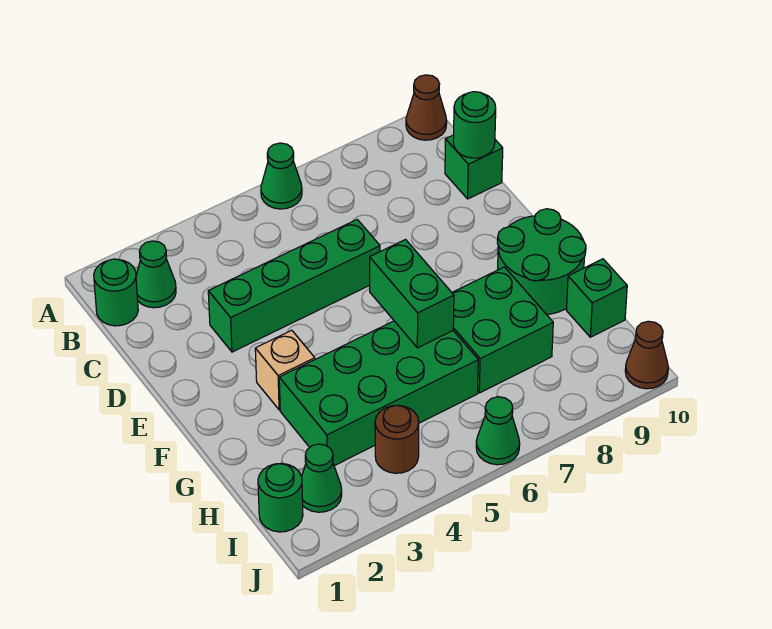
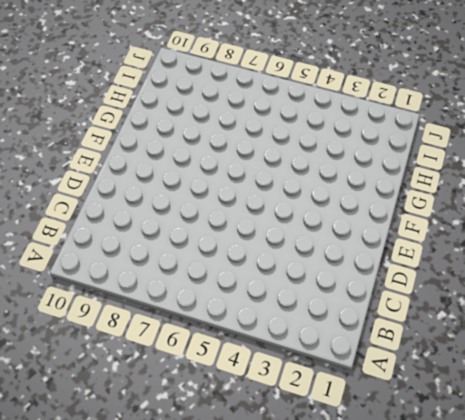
none -> green cone A6 level 1
none -> brown cone A10 level 1
none -> green round brick B1 level 1

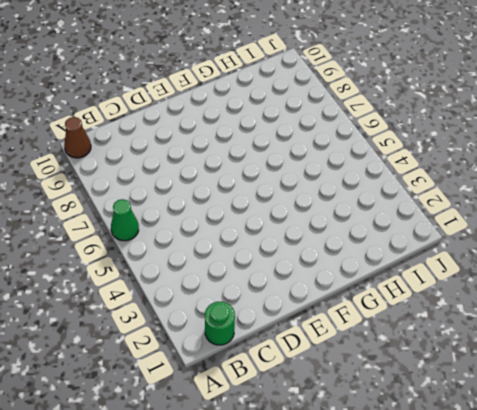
none -> green cone B2 level 1
none -> green brick C10 level 1
none -> green brick D3:D6 level 1

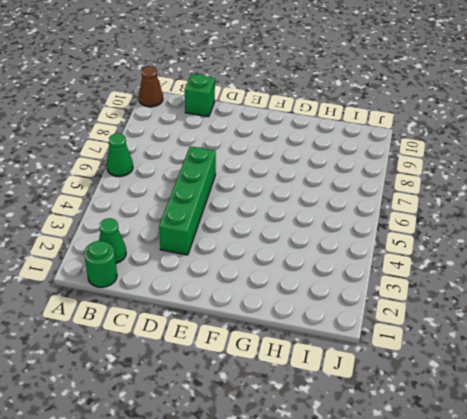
none -> tan brick F3 level 1
none -> green round brick F9:G10 level 1
none -> green brick G3:H6 level 1

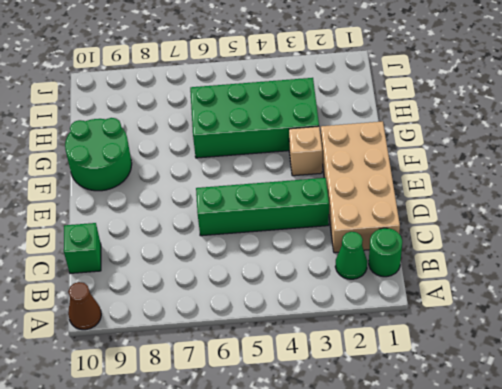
tan brick C1:F2 level 1 -> none
none -> green cone A6 level 1
none -> green brick G7:H8 level 1
none -> green brick H10 level 1

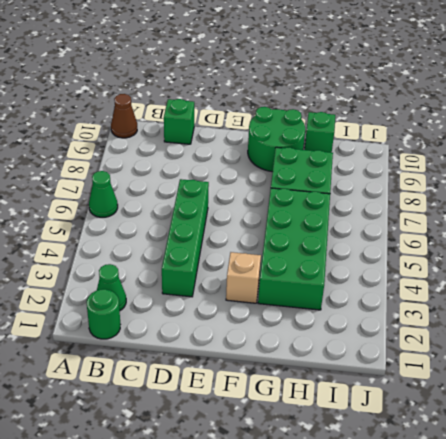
none -> green round brick I1 level 1
none -> green cone I2 level 1
none -> brown round brick I4 level 1

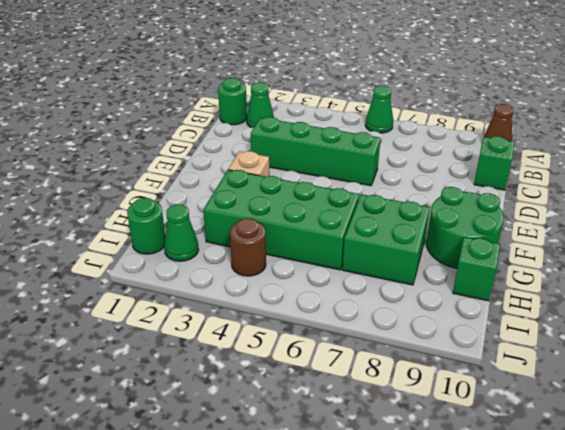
none -> green cone J6 level 1
none -> brown cone J10 level 1
none -> green round brick C10 level 2

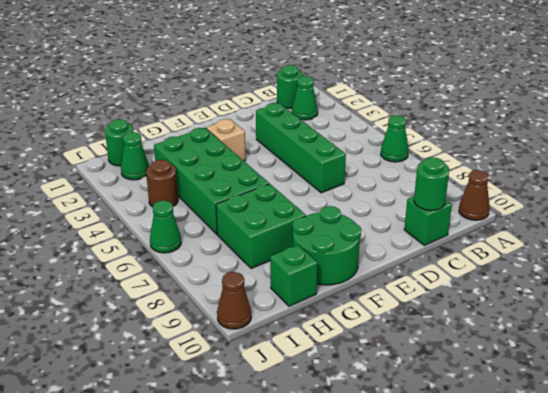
none -> green brick F6:G6 level 2

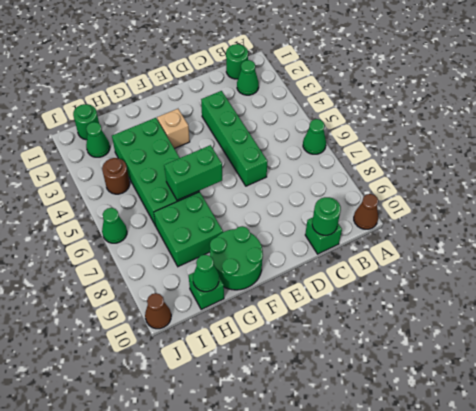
green cone H10 level 2 -> none

